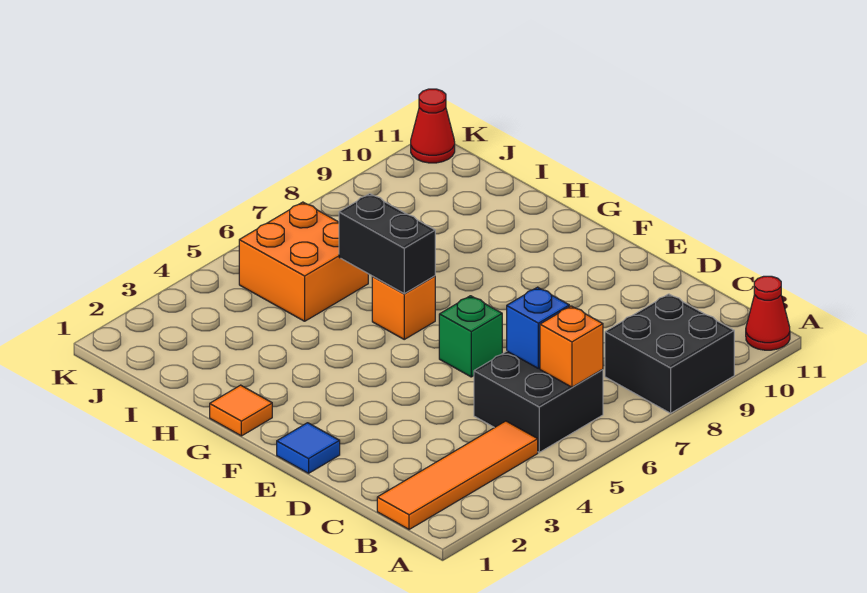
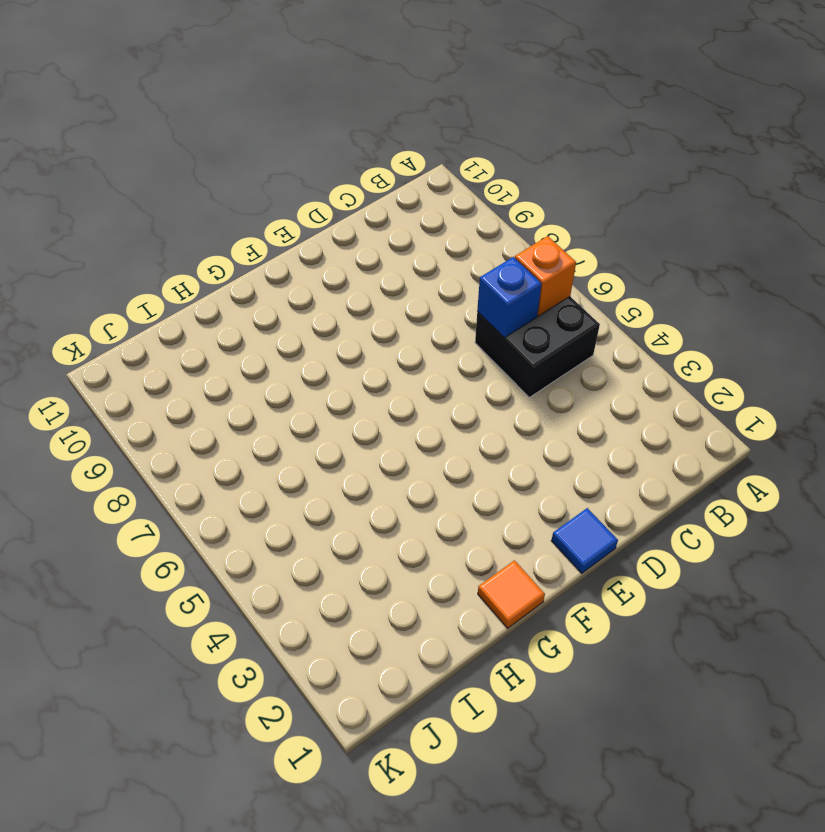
none -> black brick A8:B9 level 1
none -> red cone A11 level 1
none -> orange tile B1:B4 level 1

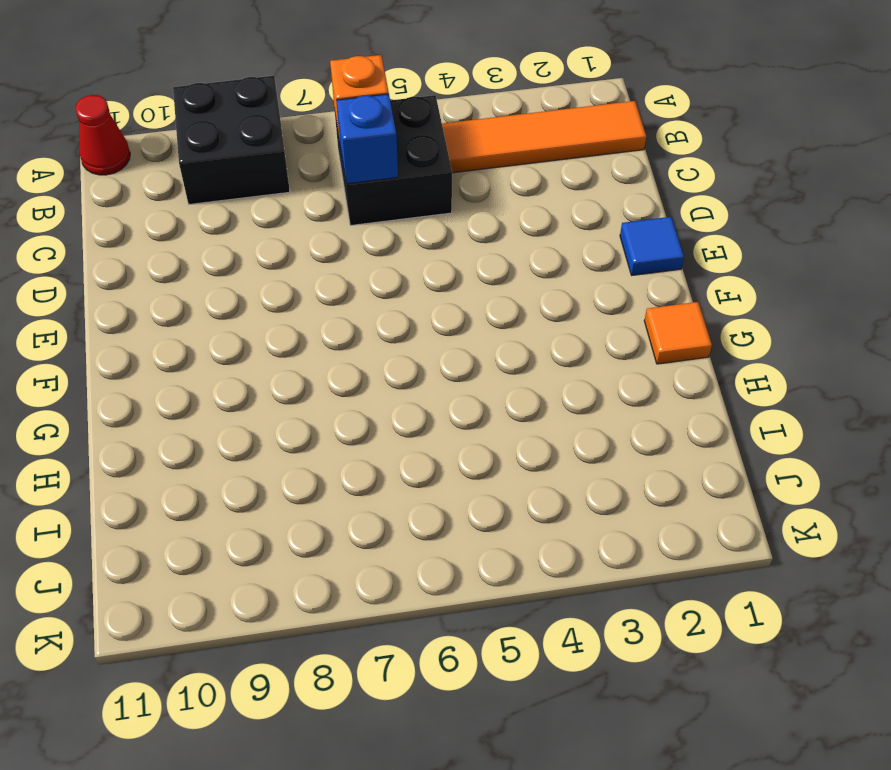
none -> green brick E6 level 1
none -> orange brick G6 level 1
none -> orange brick I5:J6 level 1

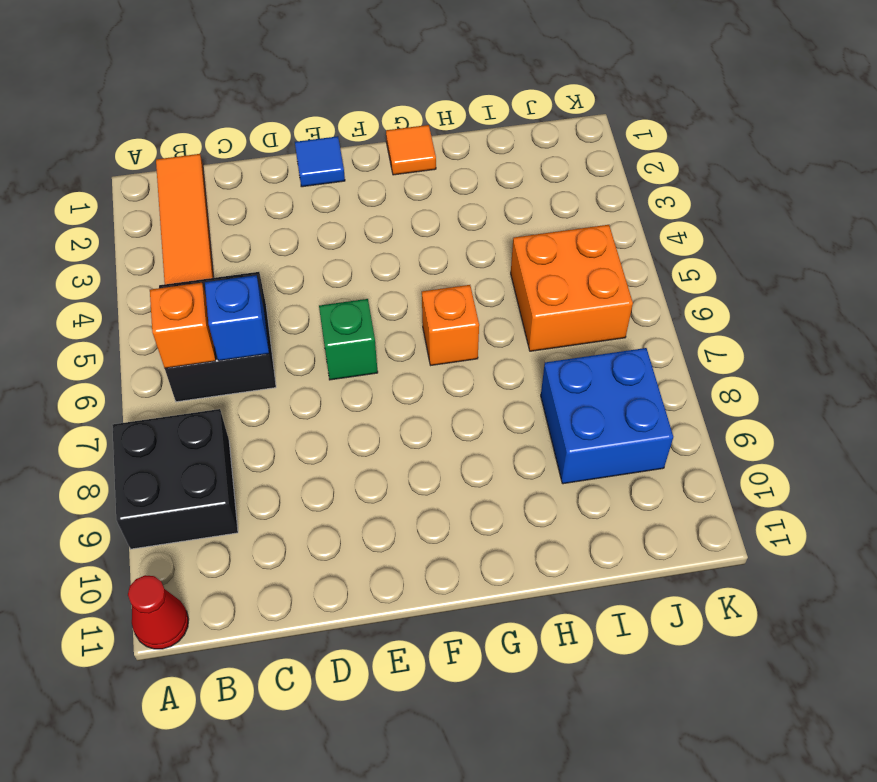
blue brick I8:J9 level 1 -> none
none -> red cone K11 level 1
none -> black brick G6:H6 level 2

